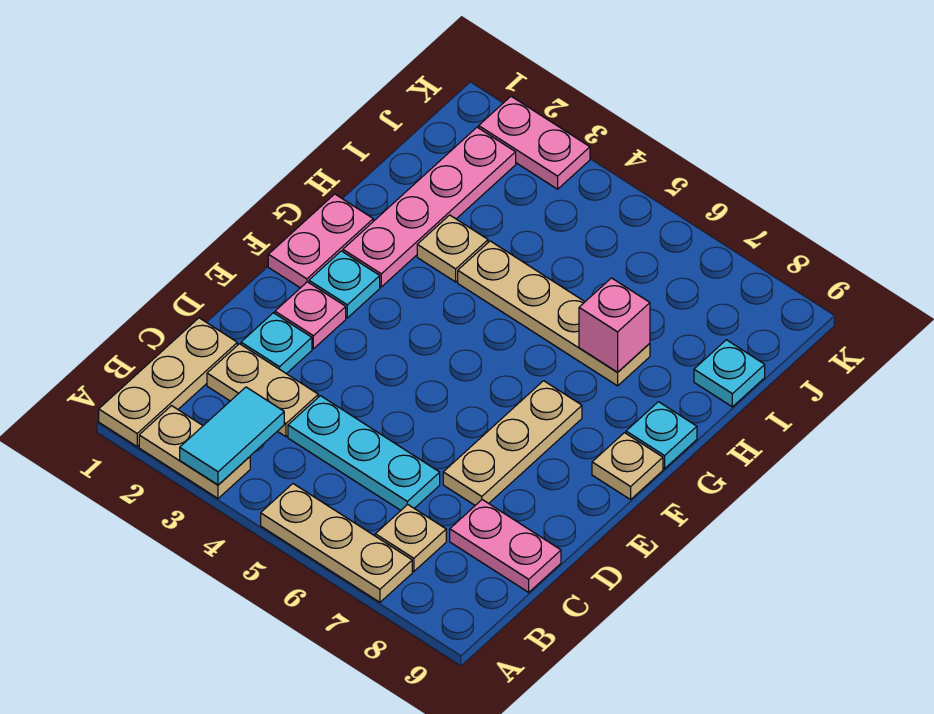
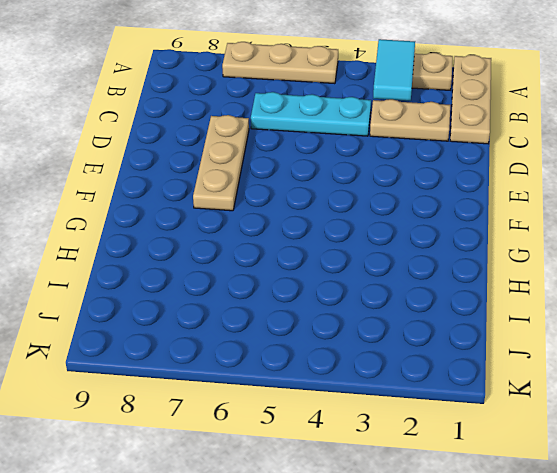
none -> tan plate B7 level 1
none -> pink plate C8:C9 level 1
none -> cyan plate D2 level 1

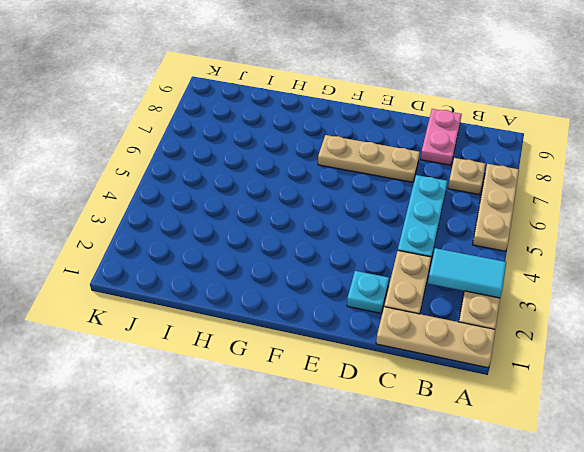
none -> pink plate E2 level 1
none -> pink plate F1:G1 level 1
none -> cyan plate F2 level 1

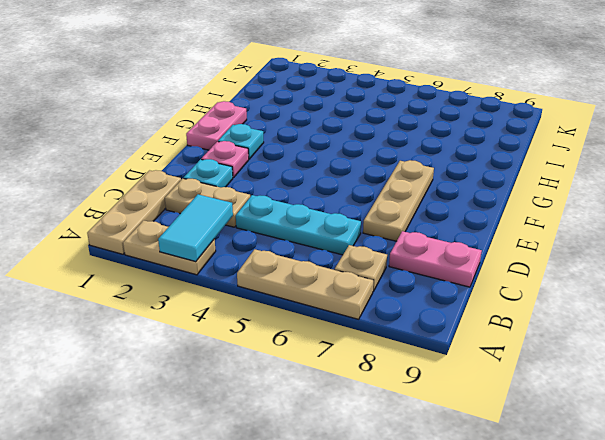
none -> tan plate F9 level 1
none -> pink plate G2:J2 level 1
none -> cyan plate G9 level 1

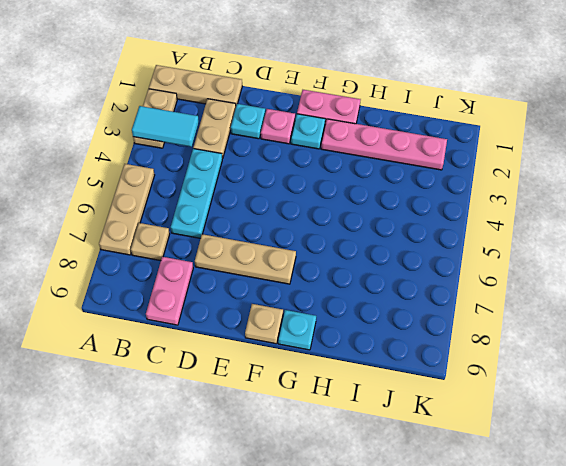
none -> tan plate H3 level 1
none -> tan plate H4:H7 level 1
none -> cyan plate I9 level 1

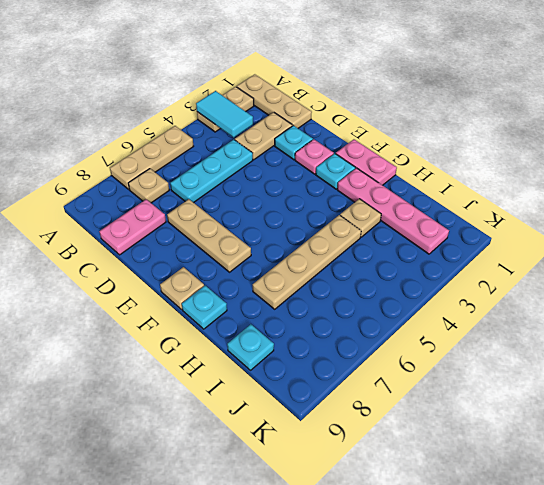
none -> pink plate K2:K3 level 1
none -> pink brick H7 level 2

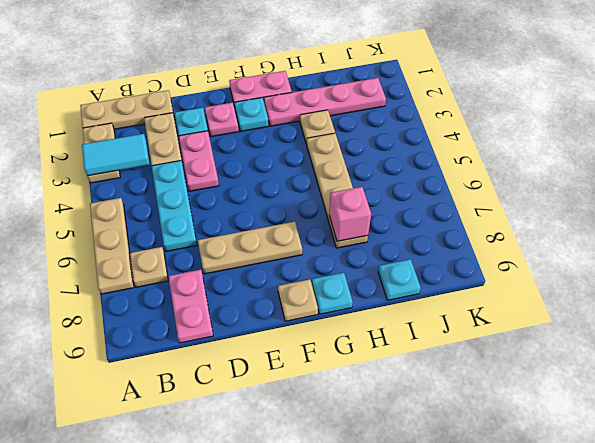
pink plate D3:D4 level 1 -> pink plate K2:K3 level 1

